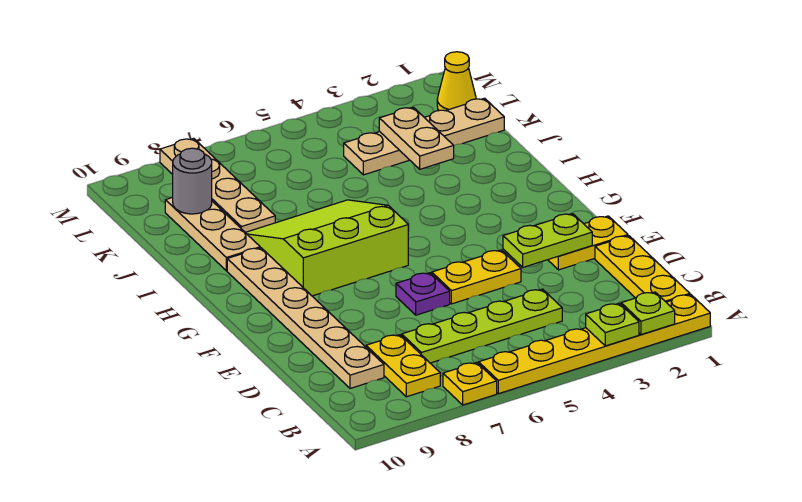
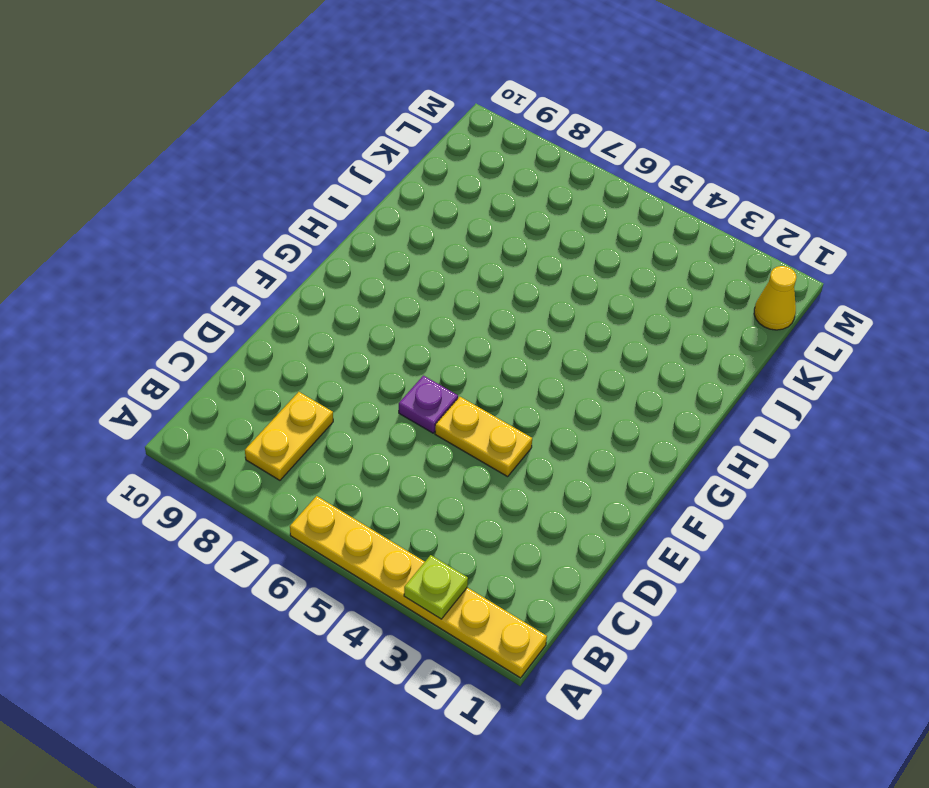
none -> yellow plate A7 level 1
none -> yellow plate B1:D1 level 1
none -> lime plate C4:C7 level 1

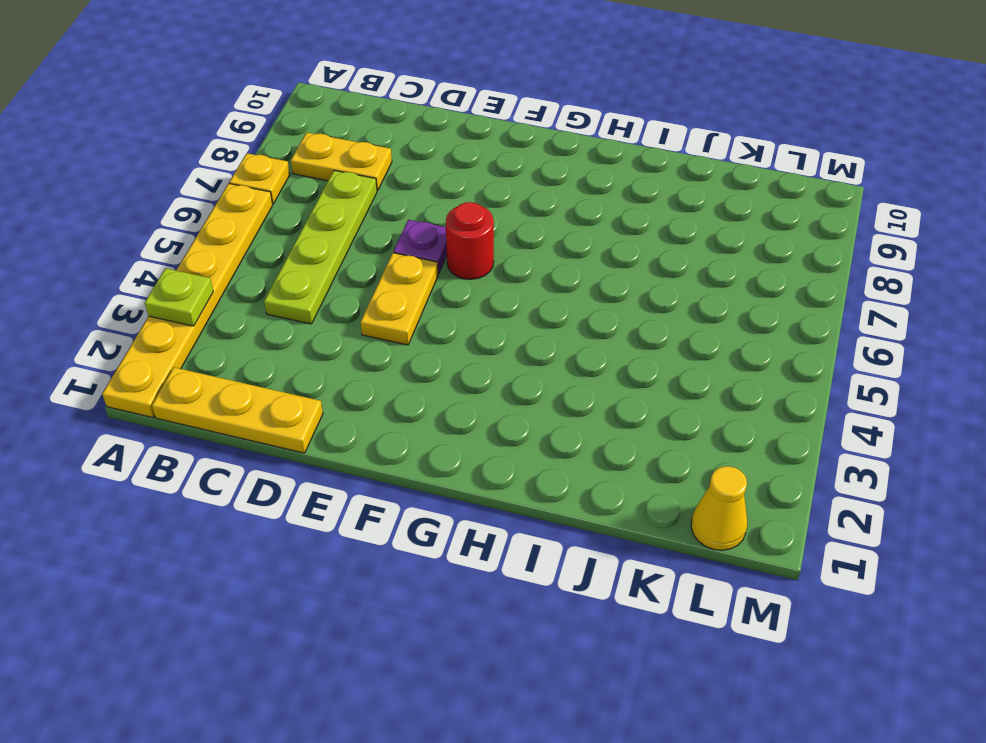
red round brick F6 level 1 -> none
none -> tan plate C9:H9 level 1
none -> yellow plate E1:E2 level 1
none -> lime slope G6:I8 level 1 top G

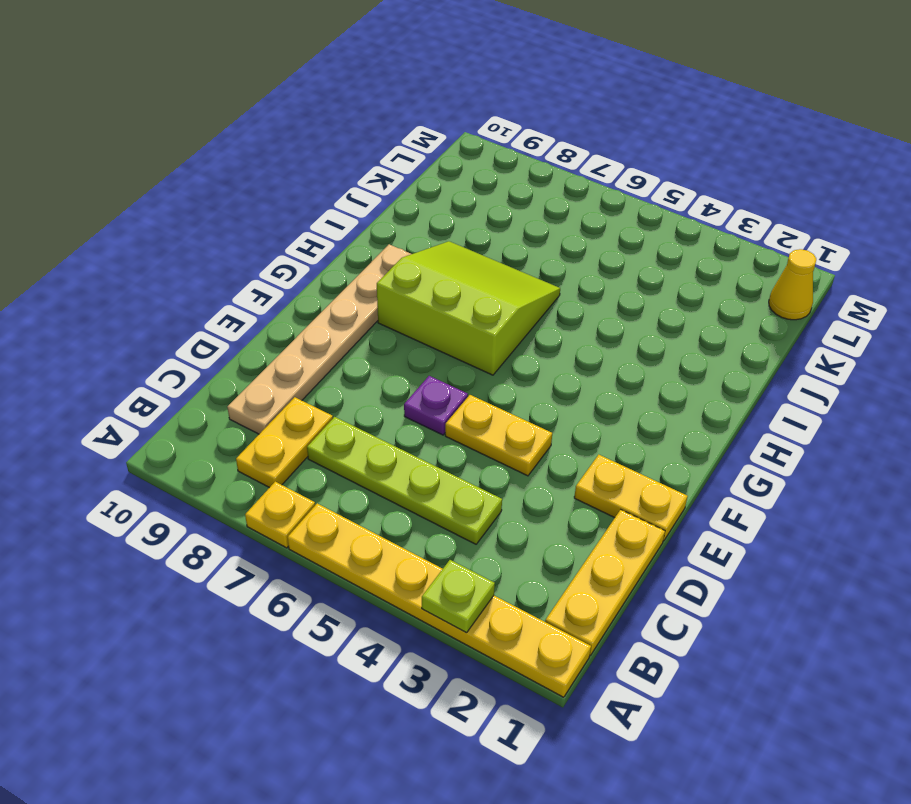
none -> tan plate I9:K9 level 1
none -> tan plate J8:M8 level 1
none -> tan plate K1:K4 level 1

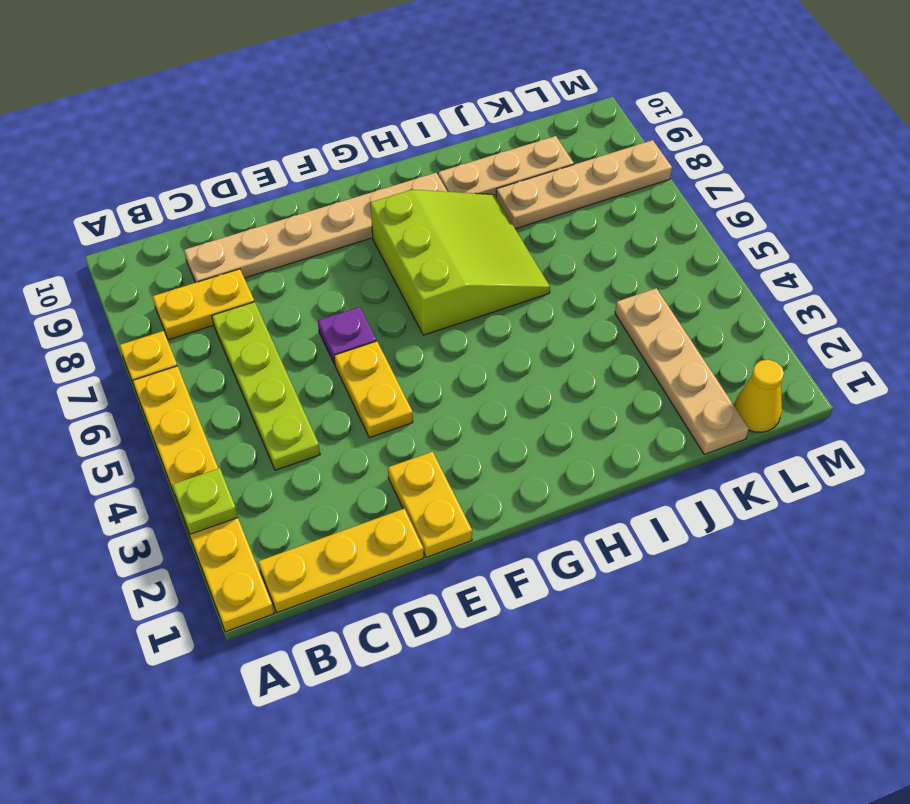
none -> lime plate A2 level 2
none -> lime plate E2:E3 level 2
none -> tan plate J3:K3 level 2

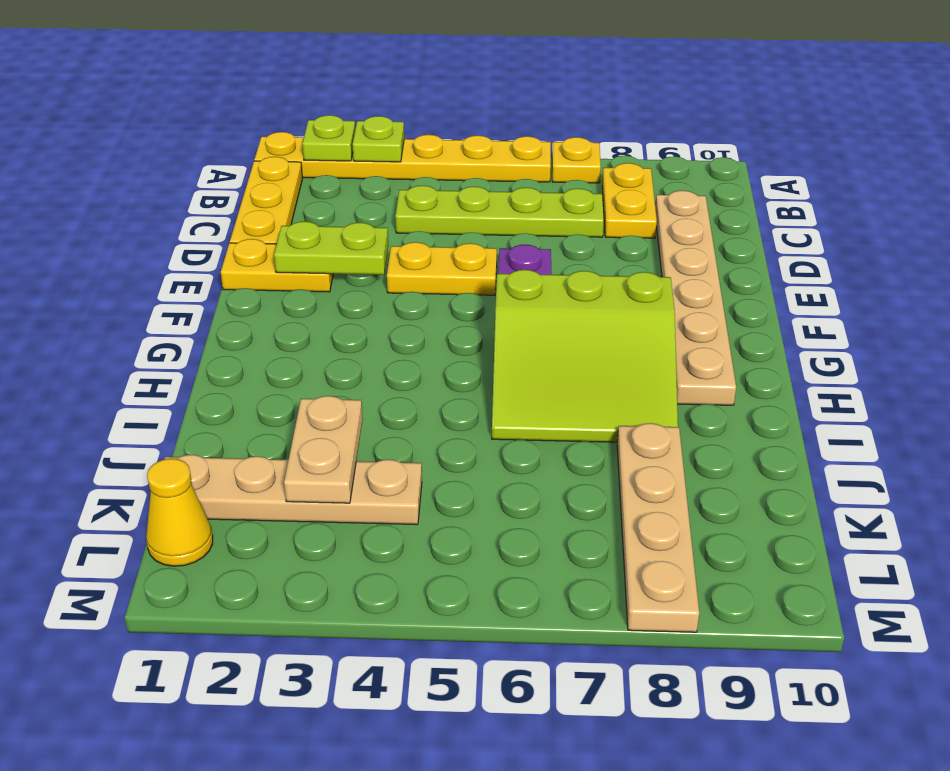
none -> tan plate I9:K9 level 1
none -> grey round brick K9 level 2

